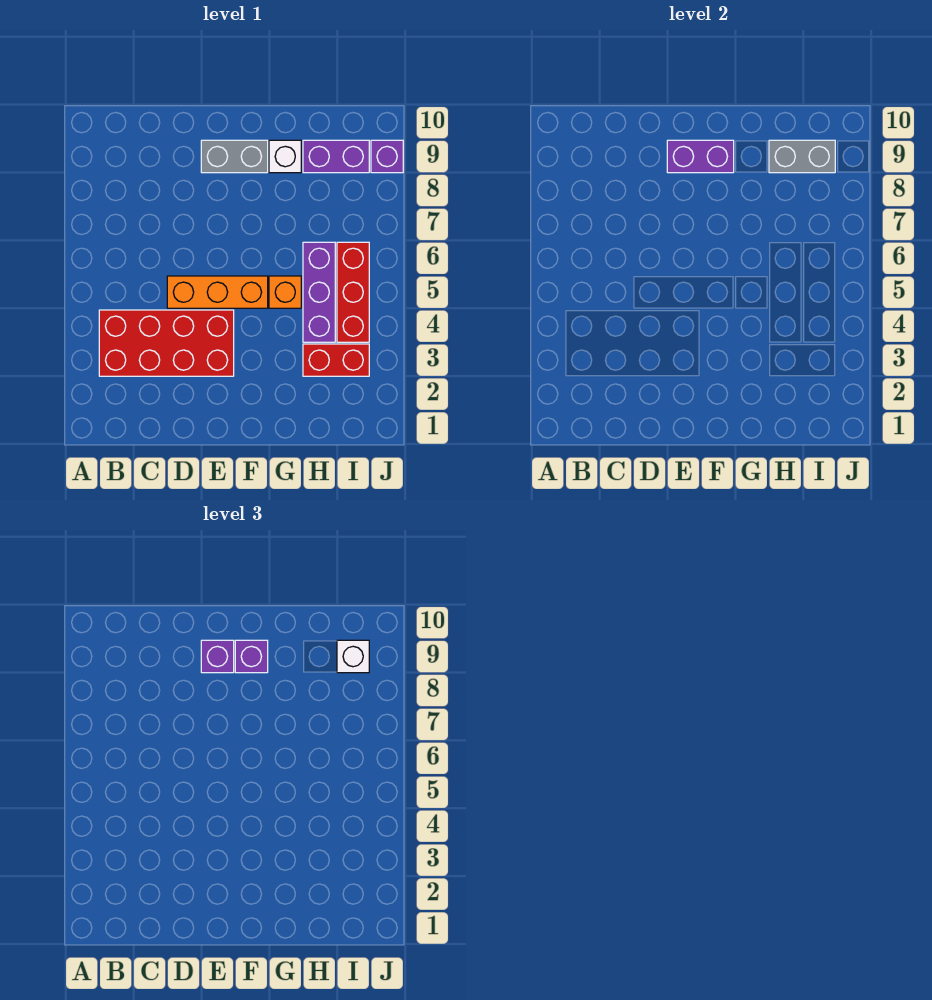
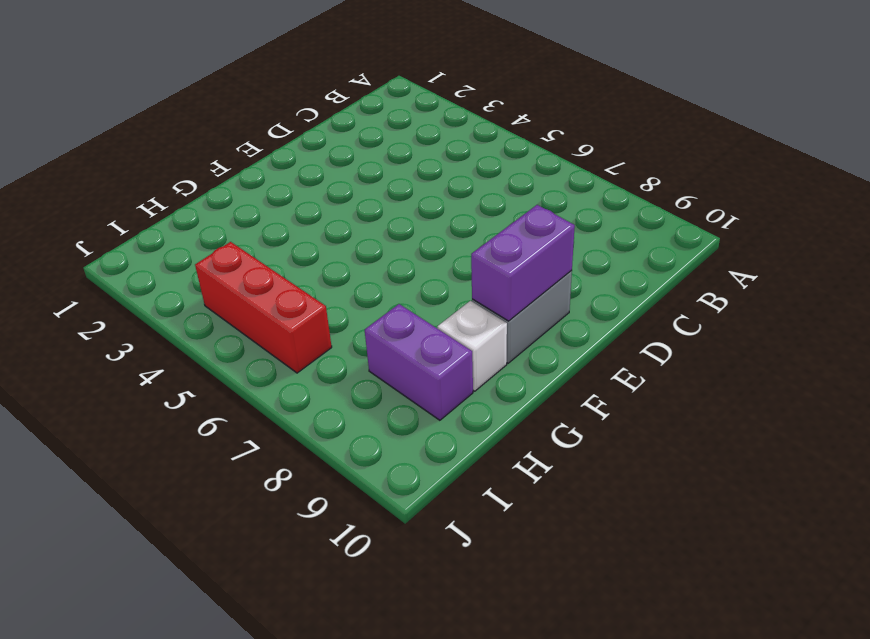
purple brick H8:H9 level 1 -> purple brick H9:I9 level 1
none -> red brick B3:E4 level 1
none -> orange brick D5:F5 level 1
none -> orange brick G5 level 1

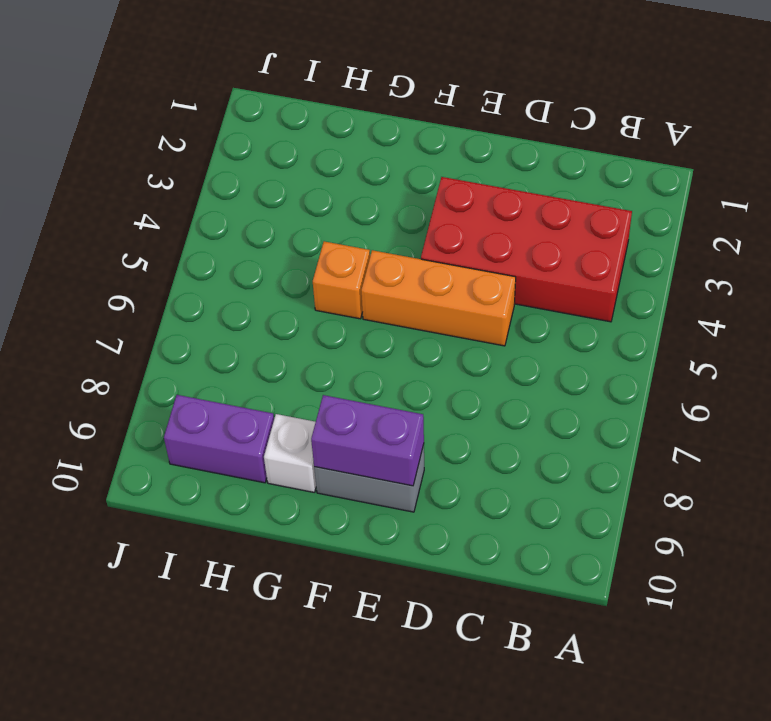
none -> red brick H3:I3 level 1
none -> purple brick H4:H6 level 1
none -> red brick I4:I6 level 1

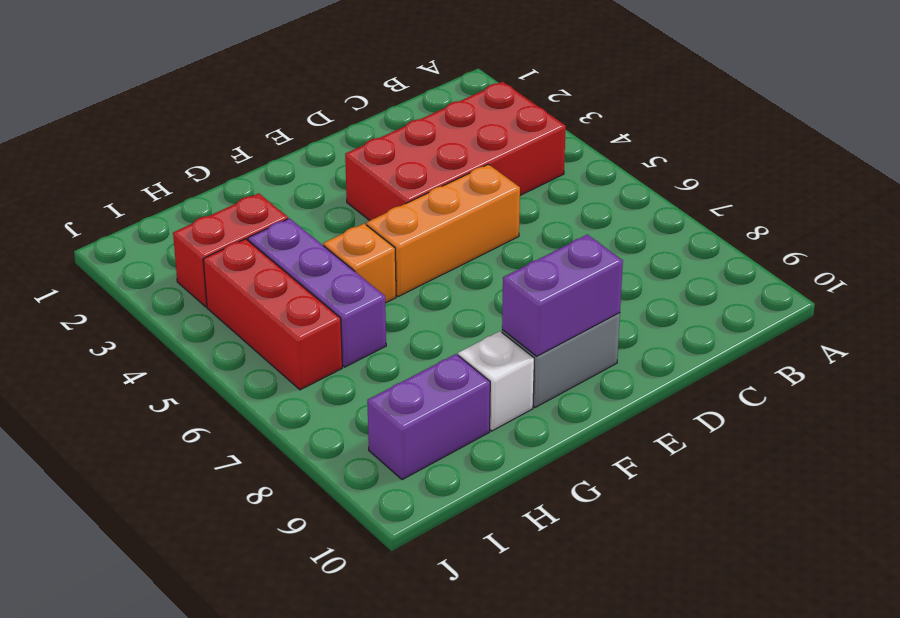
none -> purple brick J9 level 1
none -> grey brick H9:I9 level 2
none -> purple brick E9 level 3

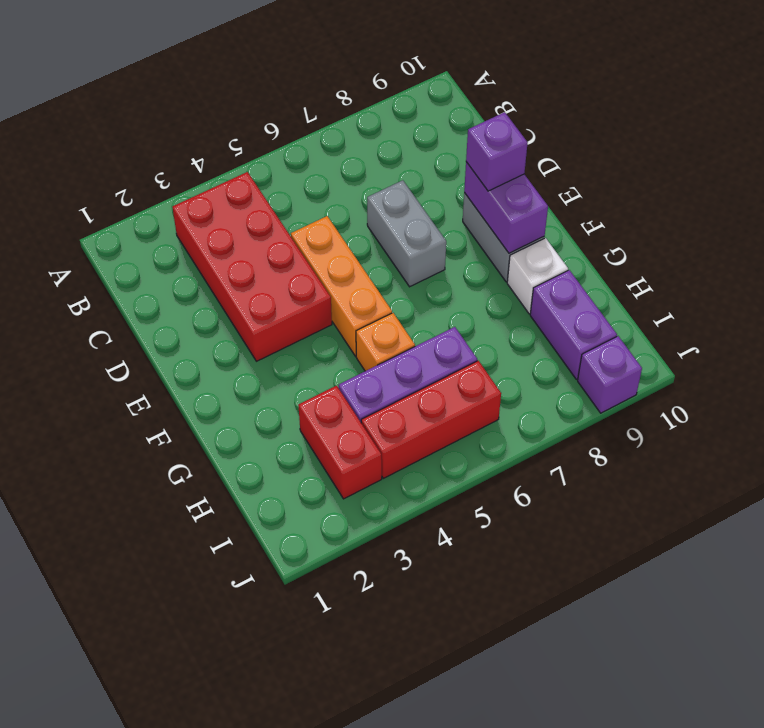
grey brick D7:E7 level 1 -> grey brick H9:I9 level 2
none -> purple brick F9 level 3
none -> white brick I9 level 3

